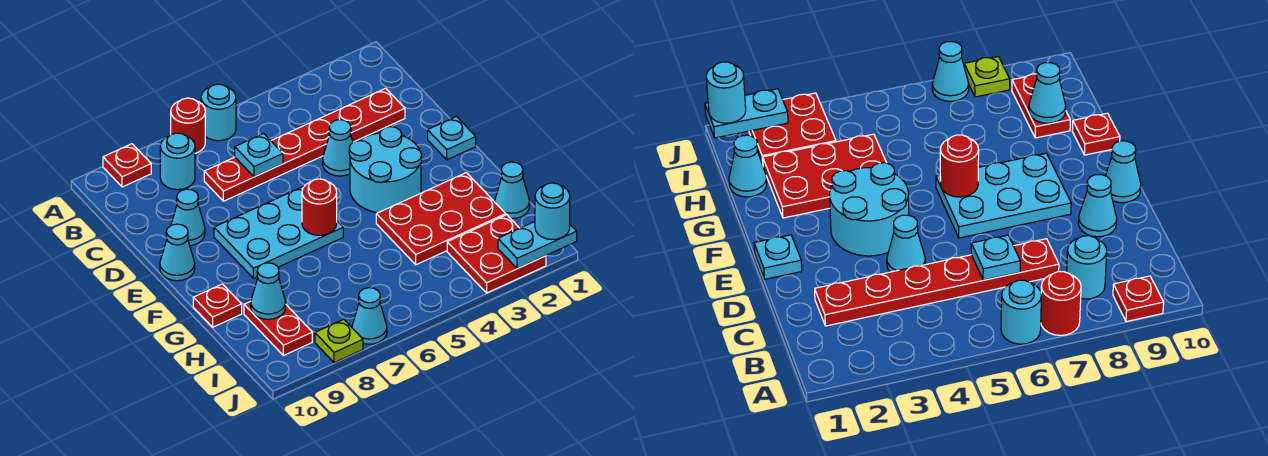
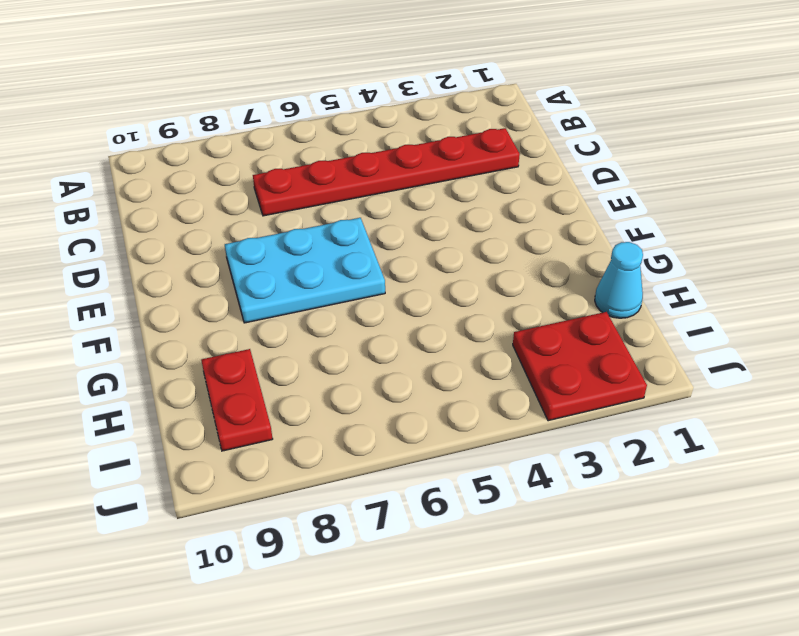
none -> cyan round brick A6 level 1
none -> red round brick A7 level 1
none -> red plate A9 level 1

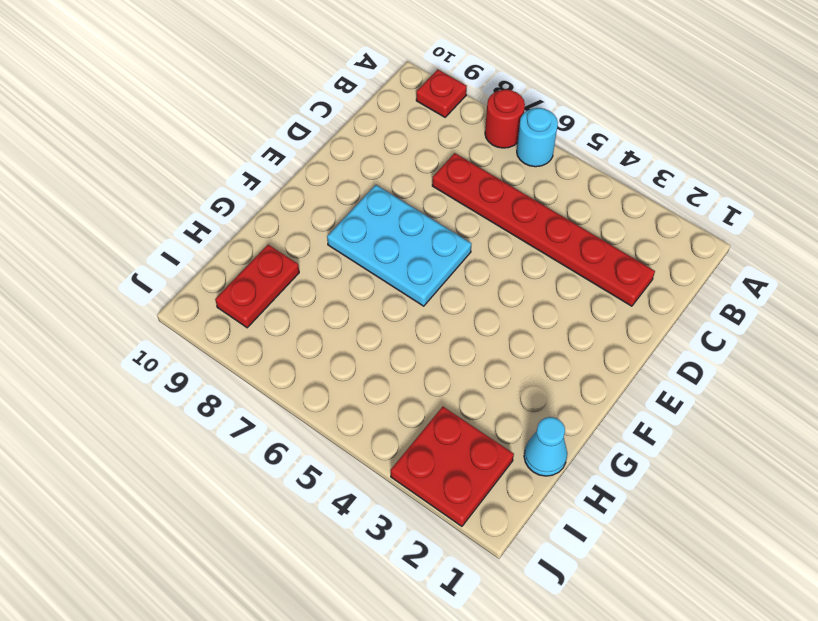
none -> cyan round brick B8 level 1
none -> cyan cone D4 level 1
none -> cyan cone D9 level 1

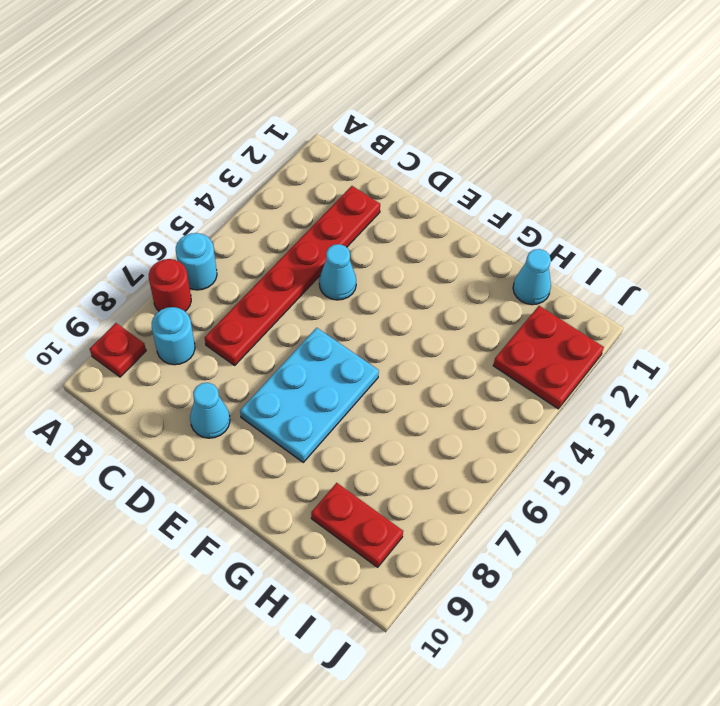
none -> cyan plate E1 level 1
none -> cyan round brick E3:F4 level 1
none -> cyan cone E10 level 1

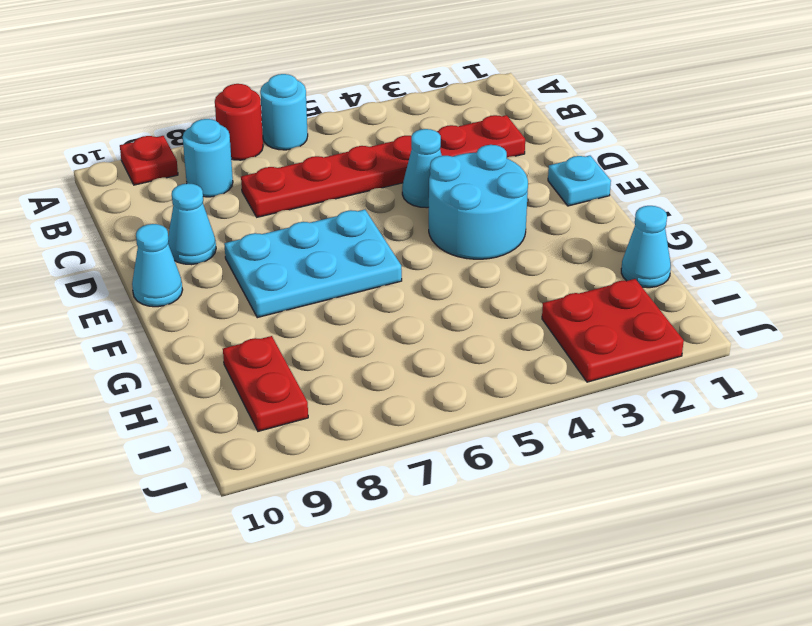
none -> red plate G2:H4 level 1
none -> red plate G10 level 1
none -> cyan cone J7 level 1

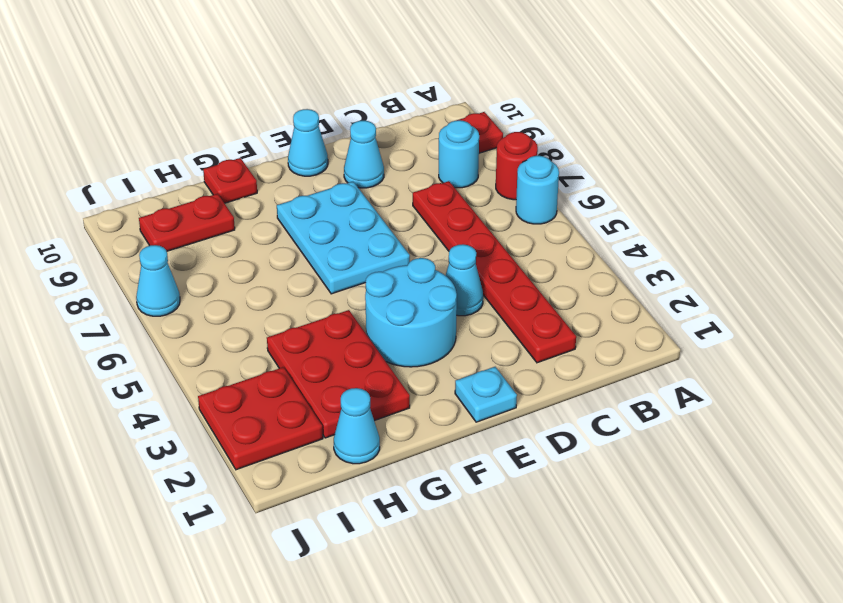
none -> lime plate J8 level 1
none -> cyan plate C6 level 2
none -> red round brick F6 level 2

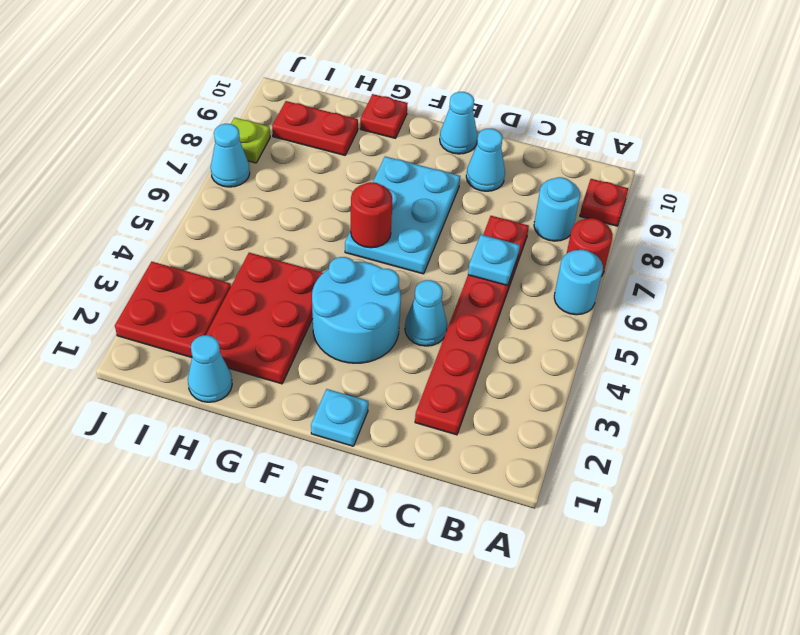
none -> cyan cone H9 level 2
none -> cyan plate J1:J2 level 2
none -> cyan round brick J1 level 3

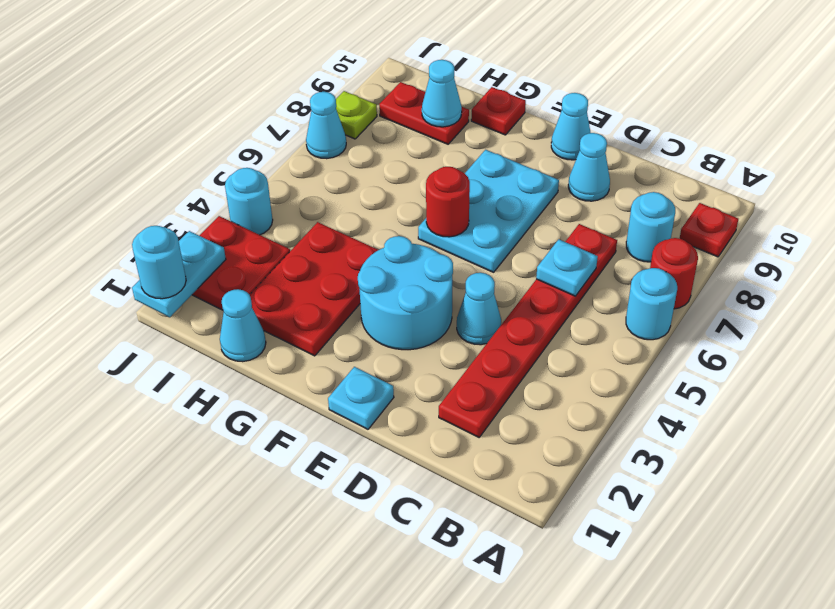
cyan round brick J4 level 1 -> none

